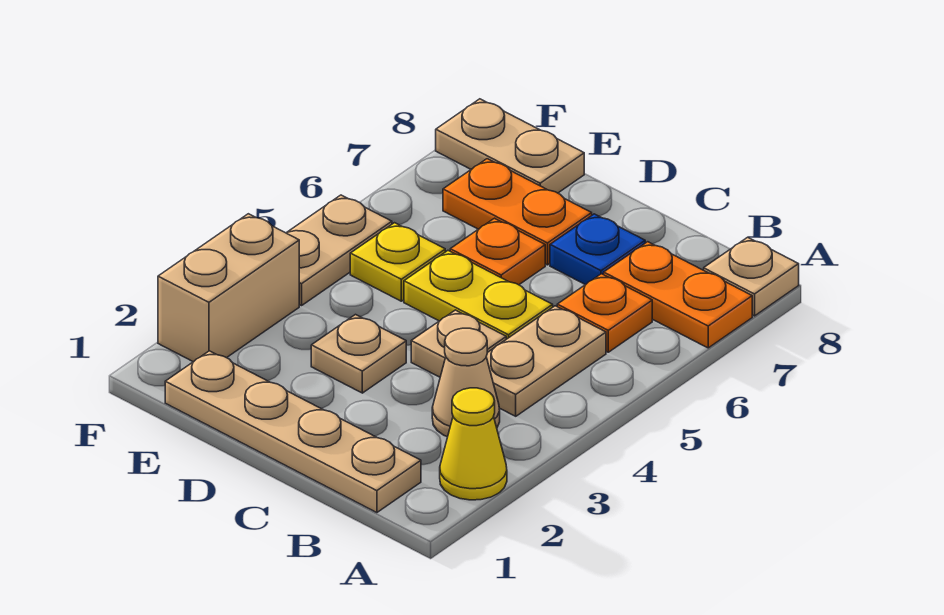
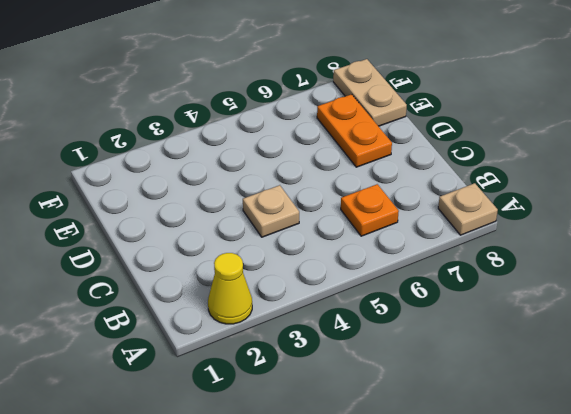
none -> orange plate A7:B7 level 1
none -> tan plate B1:E1 level 1
none -> tan cone B3 level 1

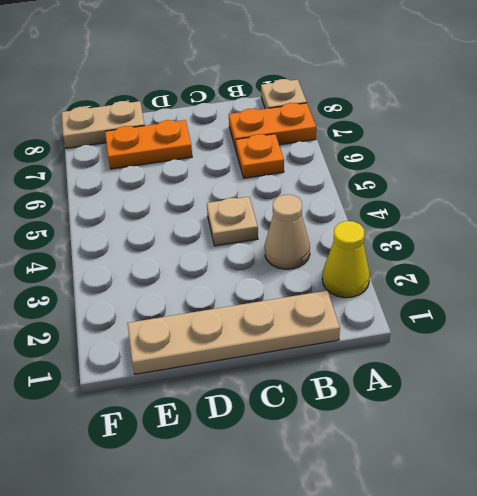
none -> tan plate B4:B5 level 1
none -> yellow plate C5:D5 level 1
none -> blue plate C7 level 1

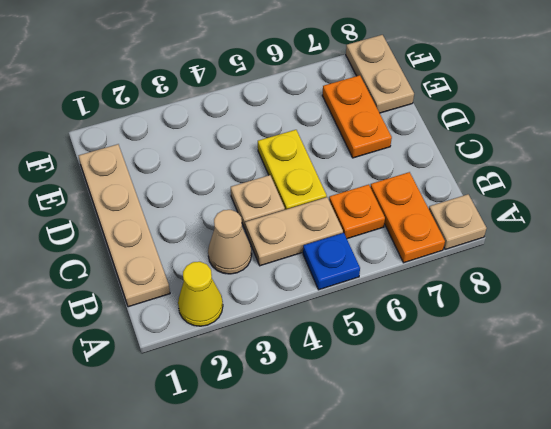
blue plate A5 level 1 -> blue plate C7 level 1
none -> tan plate D3 level 1
none -> orange plate D6 level 1
none -> yellow plate E5 level 1

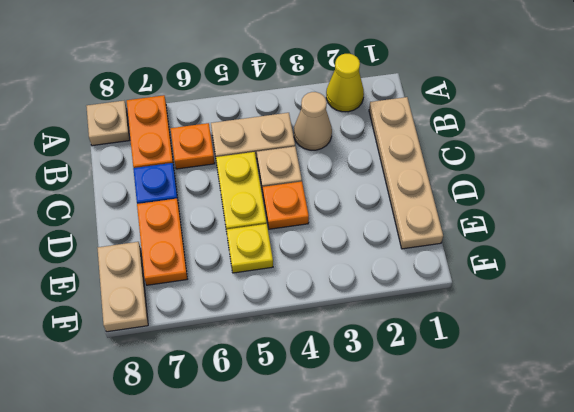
orange plate D4 level 1 -> orange plate D6 level 1
none -> tan plate D3 level 1
none -> tan brick F2:F3 level 1
none -> tan plate F4:F5 level 1

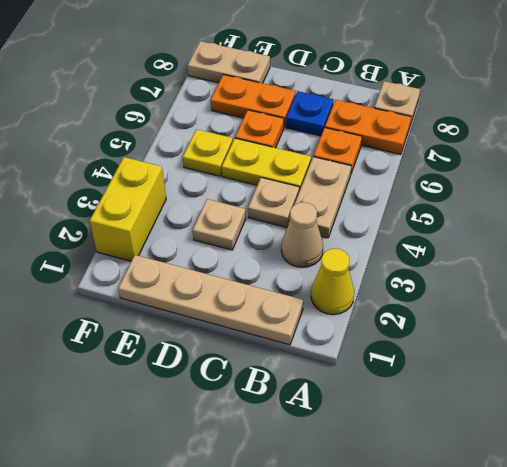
yellow brick F2:F3 level 1 -> tan brick F2:F3 level 1
none -> tan plate F4:F5 level 1

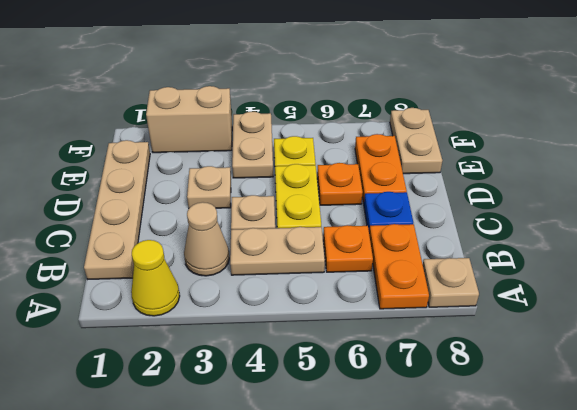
tan plate E4:F4 level 1 -> tan plate F4:F5 level 1

